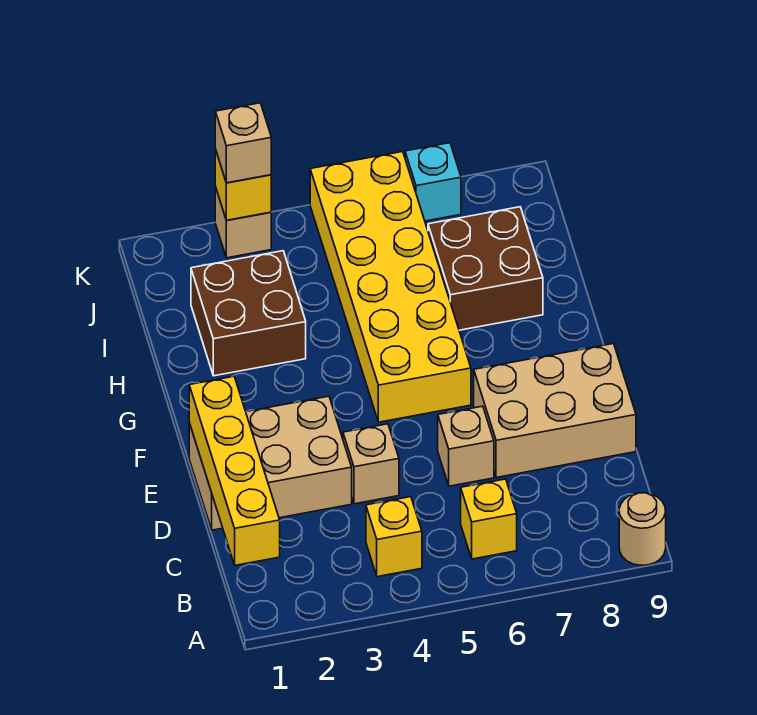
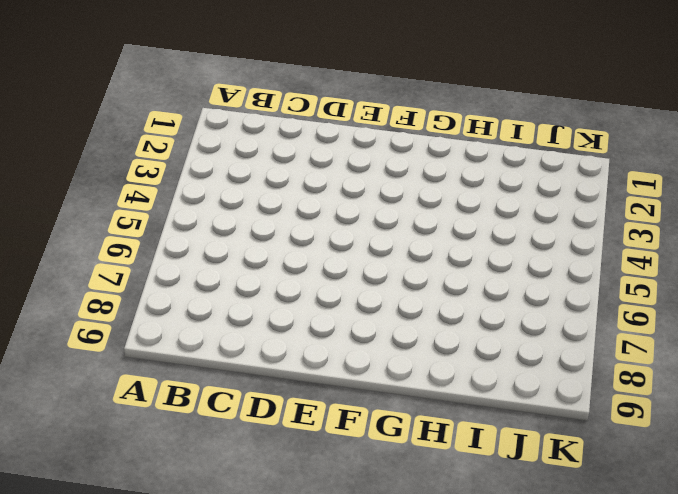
none -> tan round brick A9 level 1
none -> yellow brick B4 level 1
none -> yellow brick B6 level 1

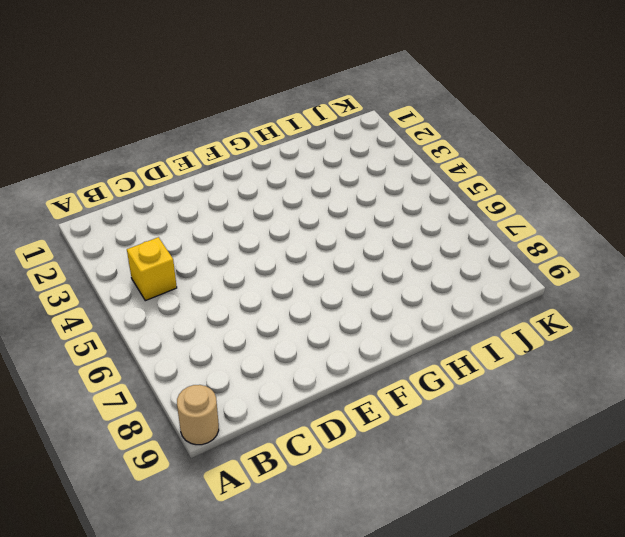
none -> yellow brick B6 level 1
none -> tan brick D1:E3 level 1
none -> tan brick D4 level 1

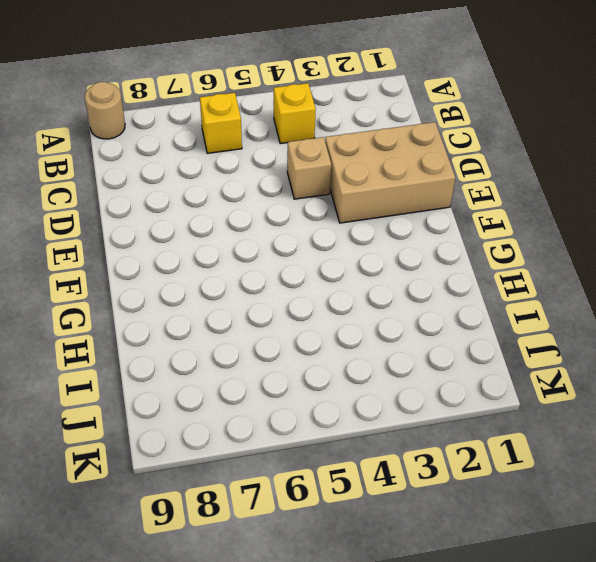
none -> tan brick D6 level 1
none -> tan brick D7:E9 level 1
none -> yellow brick F5:K6 level 1

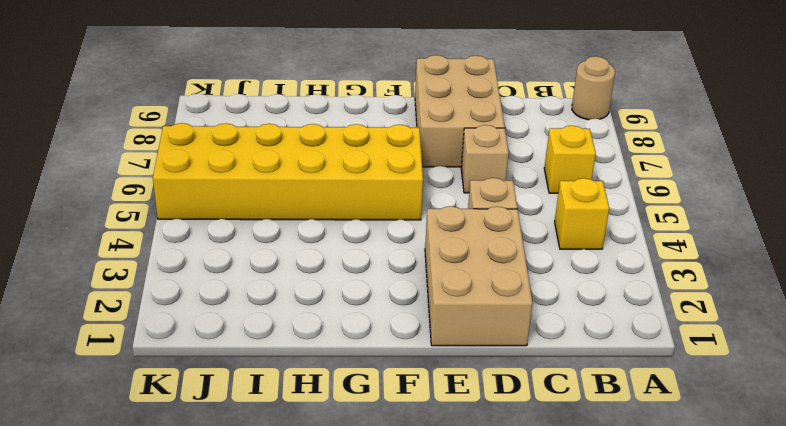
none -> brown brick H2:I3 level 1
none -> brown brick H7:I8 level 1
none -> tan brick K3 level 1

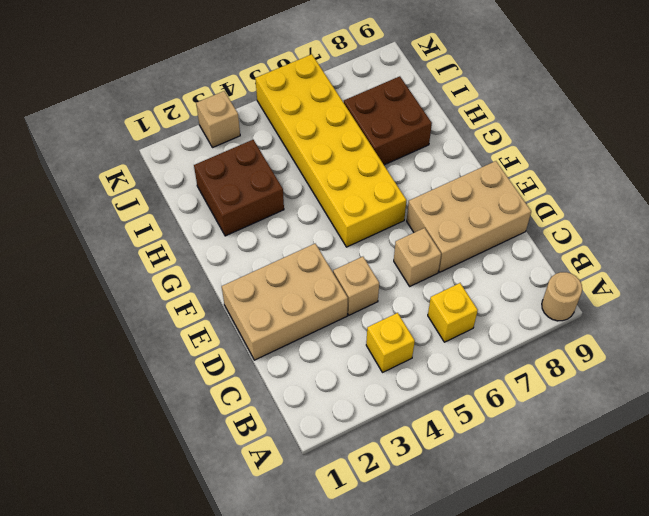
none -> cyan brick K7 level 1
none -> yellow brick B1:E1 level 2
none -> yellow brick K3 level 2

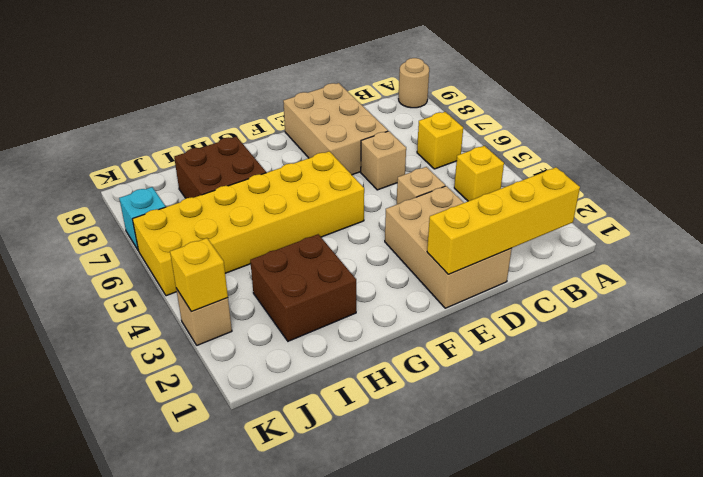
none -> tan brick K3 level 3

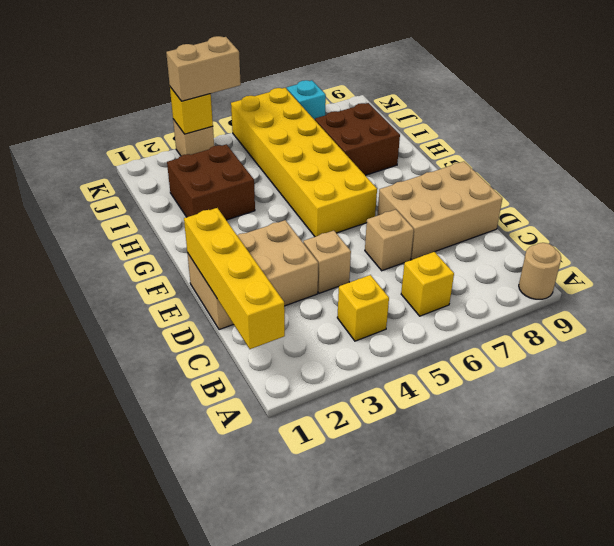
tan brick K3:K4 level 3 -> tan brick K3 level 3

